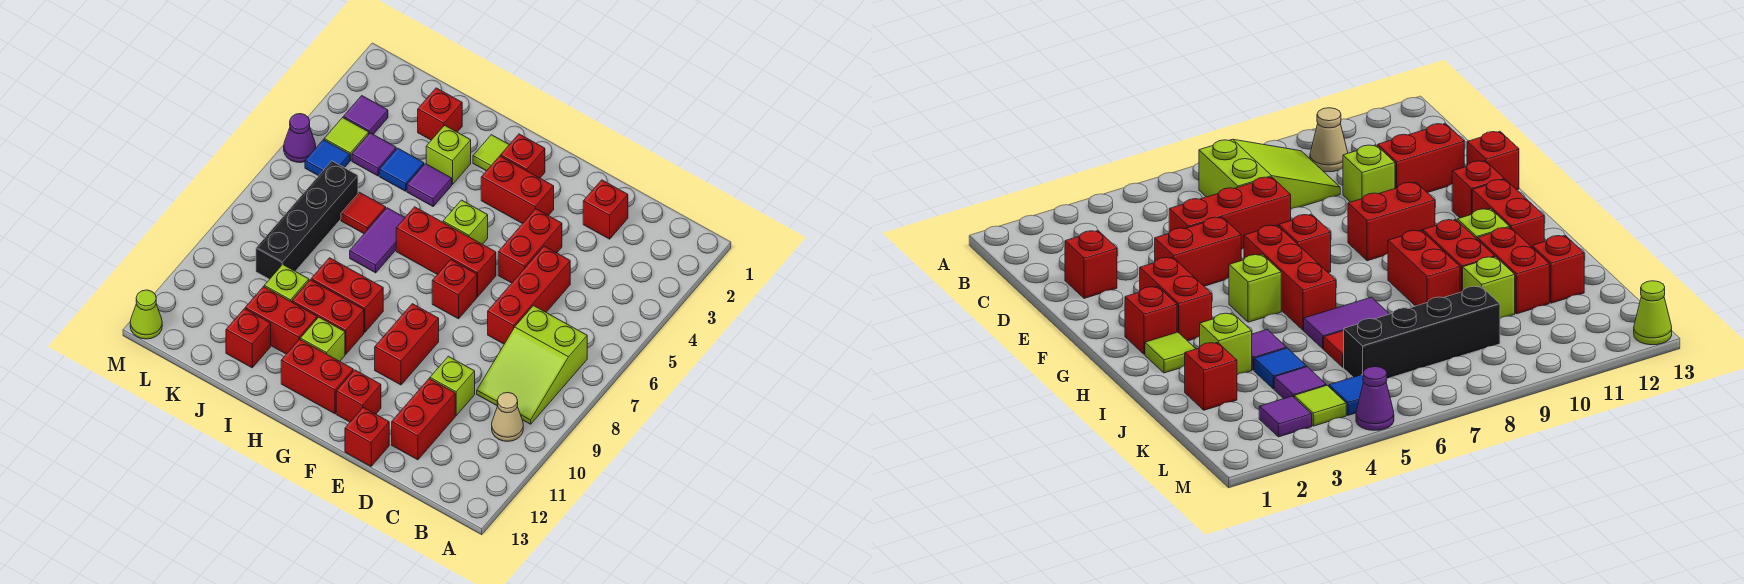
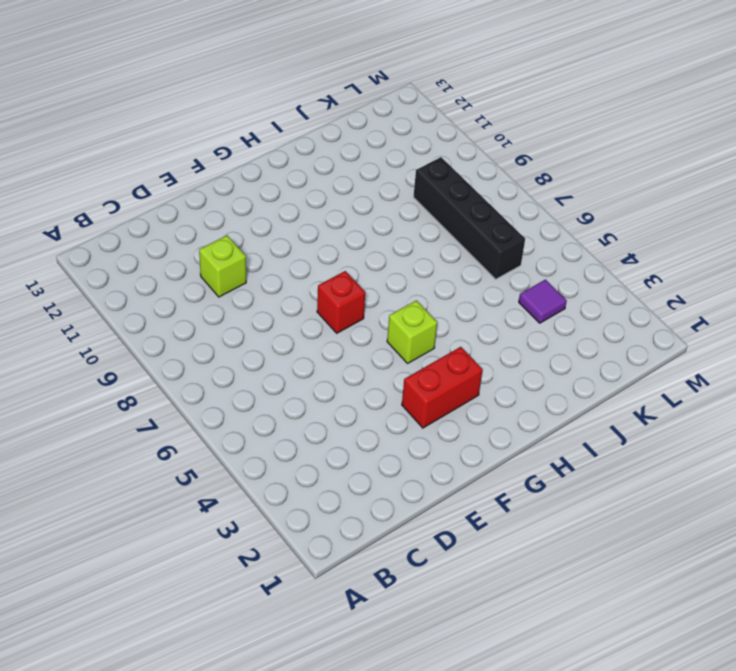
none -> lime slope B7:C9 level 1 top 7
none -> tan cone B10 level 1
none -> red brick D2 level 1
none -> red brick D5:D7 level 1

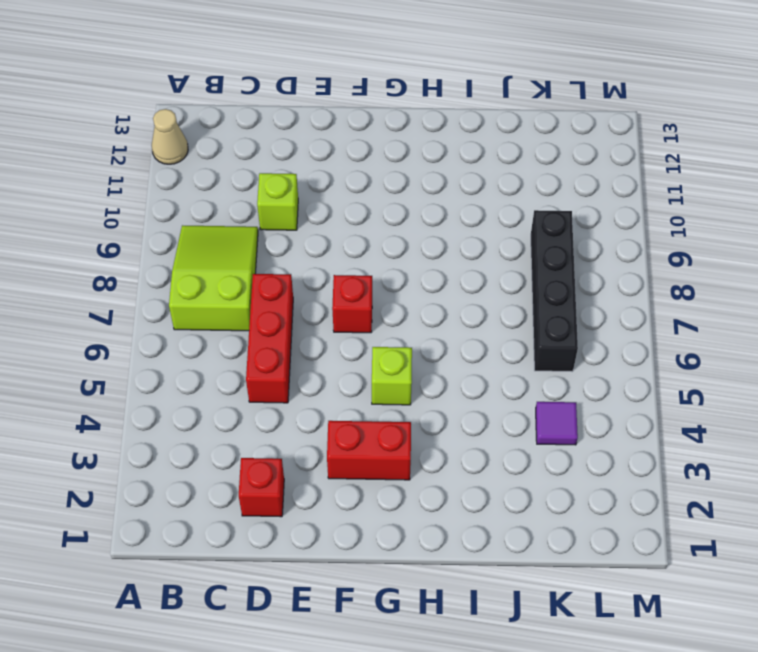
tan cone A12 level 1 -> tan cone B10 level 1
none -> red brick D11:D12 level 1
none -> red brick E4:E5 level 1
none -> red brick E13 level 1
none -> red brick F6:H6 level 1

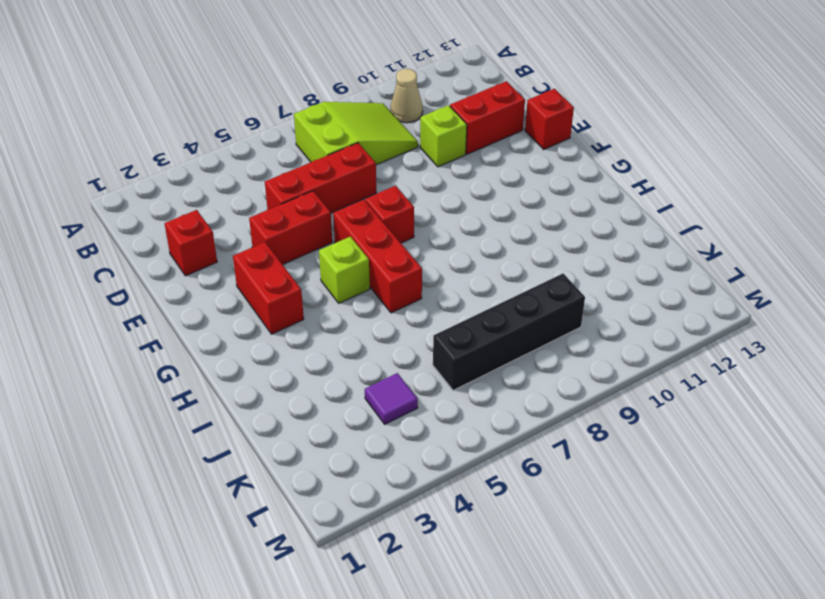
none -> red brick F9:F10 level 1
none -> red brick F12 level 1
none -> red brick G2 level 1
none -> red brick G12:H12 level 1

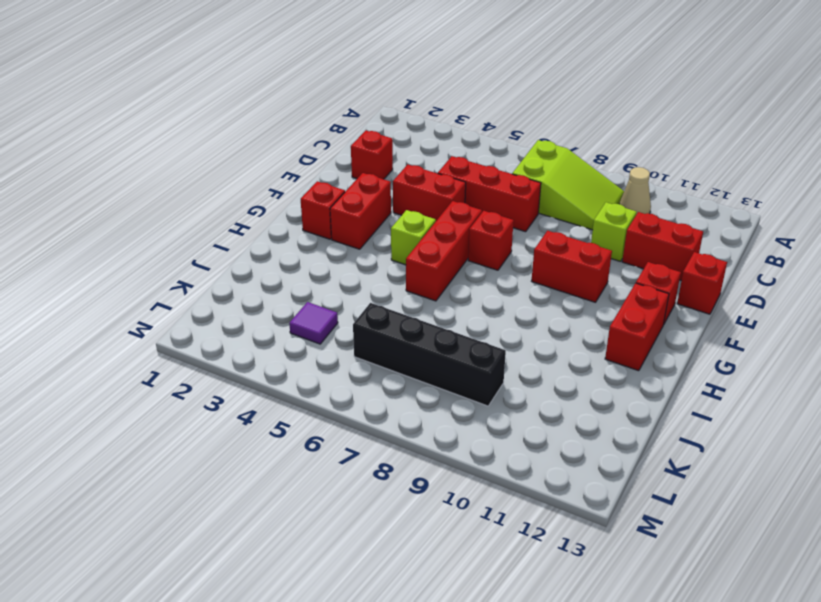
none -> lime tile H2 level 1
none -> red brick H9:I9 level 1
none -> red brick H10:I10 level 1
none -> lime brick H11 level 1

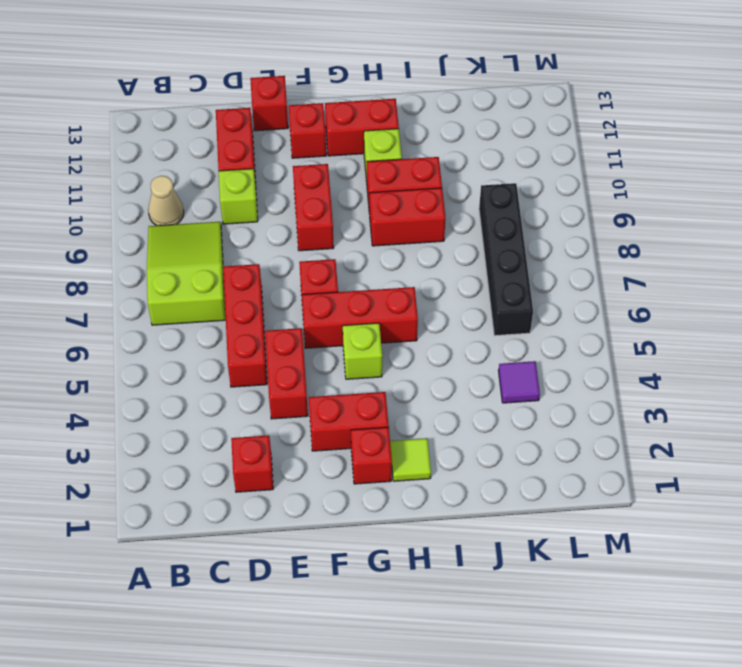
none -> lime brick I3 level 1
none -> purple tile I4 level 1
none -> purple tile I6:I7 level 1
none -> red brick I11:J11 level 1

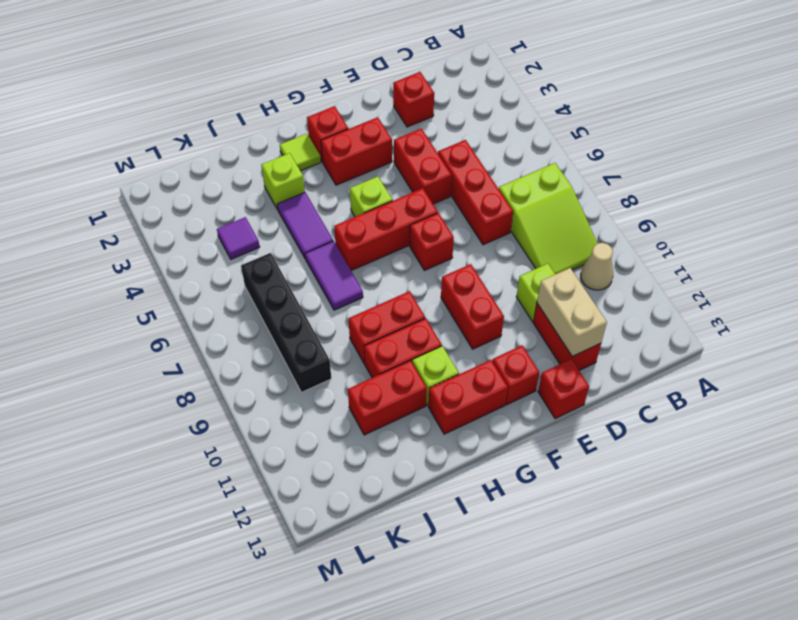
tan brick D11:D12 level 2 -> none
purple tile I4:I5 level 1 -> purple tile I4 level 1
none -> red brick J2 level 1
none -> blue tile J4 level 1
none -> red tile J6 level 1
none -> lime brick J10 level 1

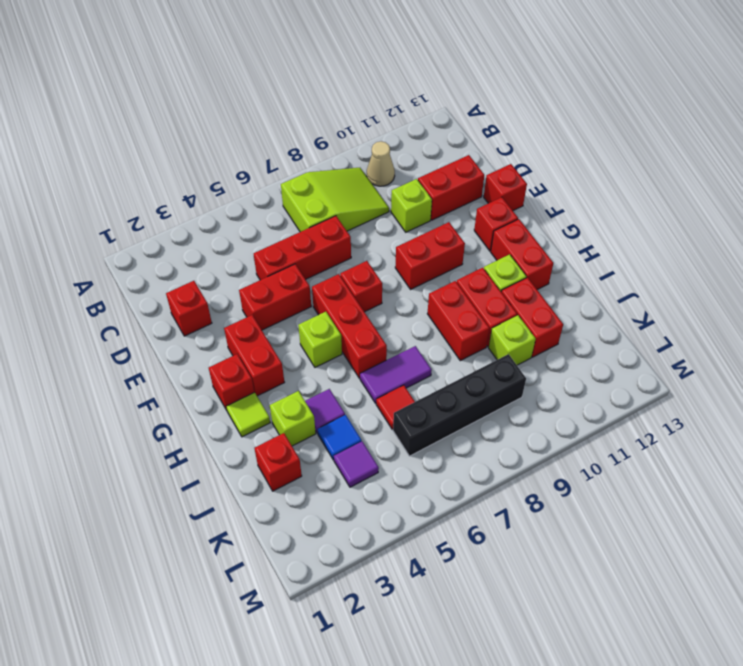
none -> red brick J12 level 1
none -> purple tile L3 level 1
none -> lime tile L4 level 1
none -> blue tile L5 level 1

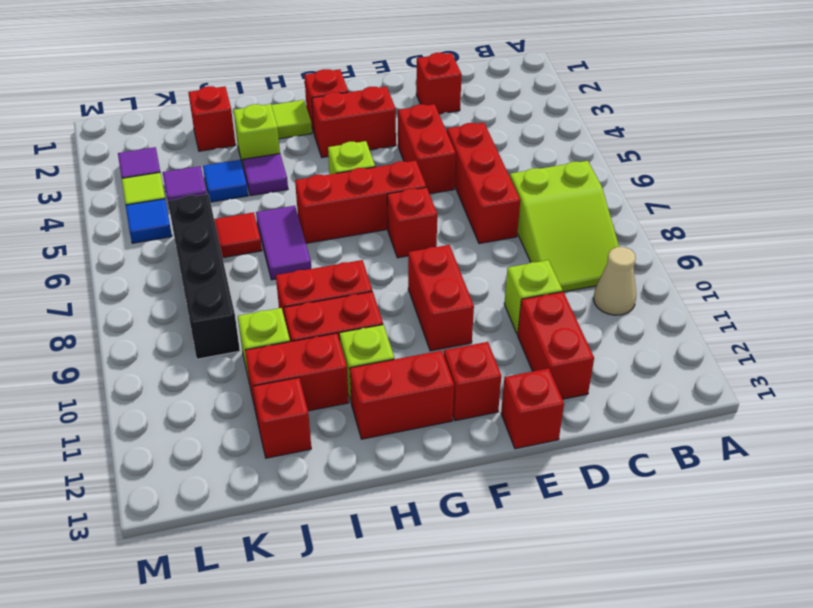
none -> purple cone M5 level 1
none -> lime cone M13 level 1

